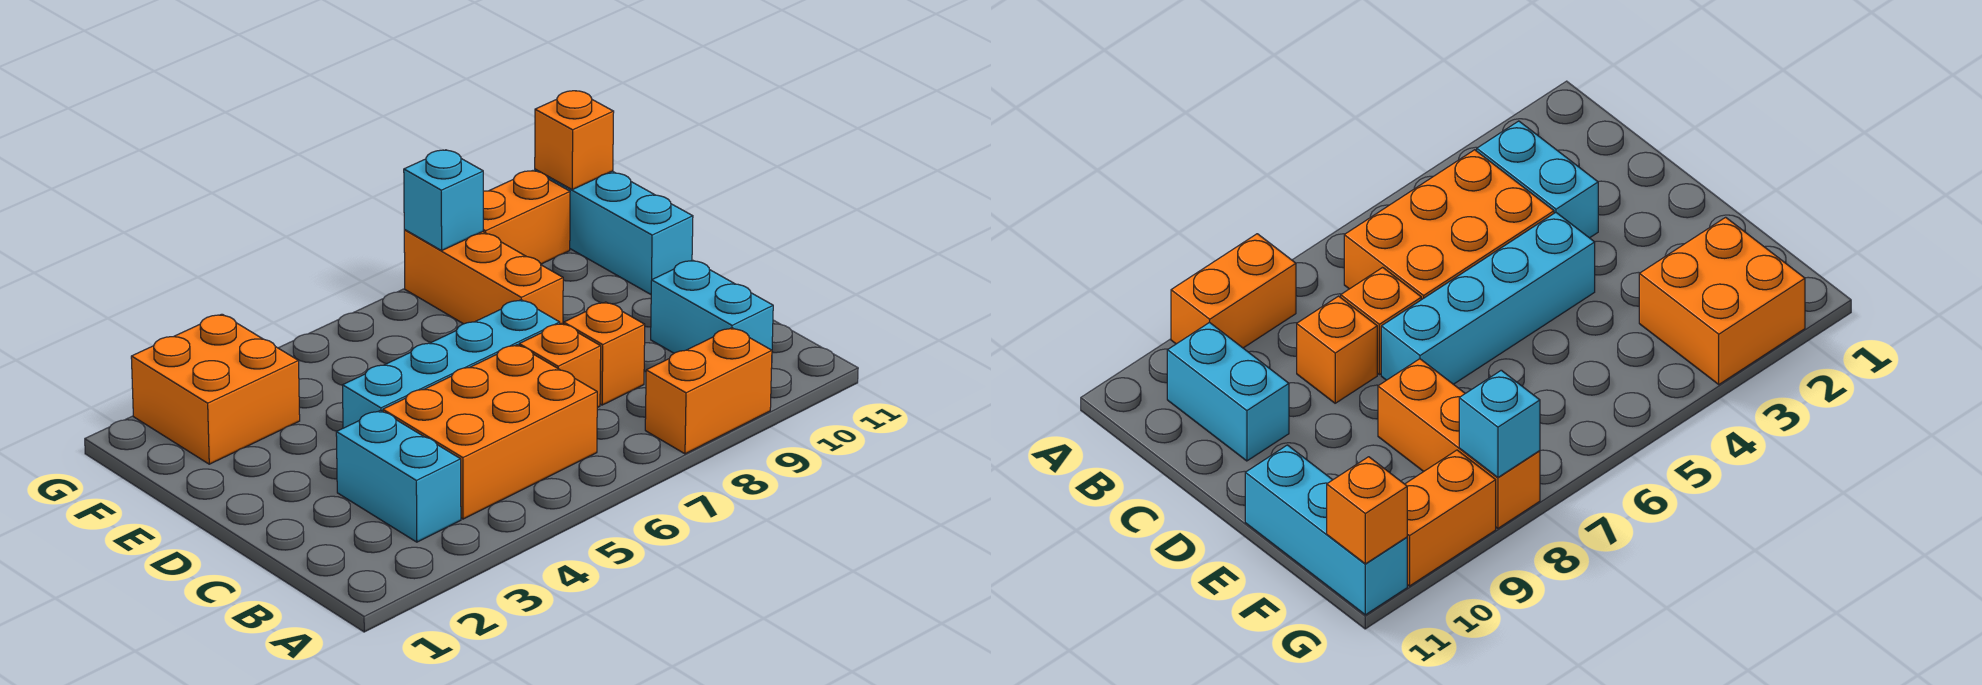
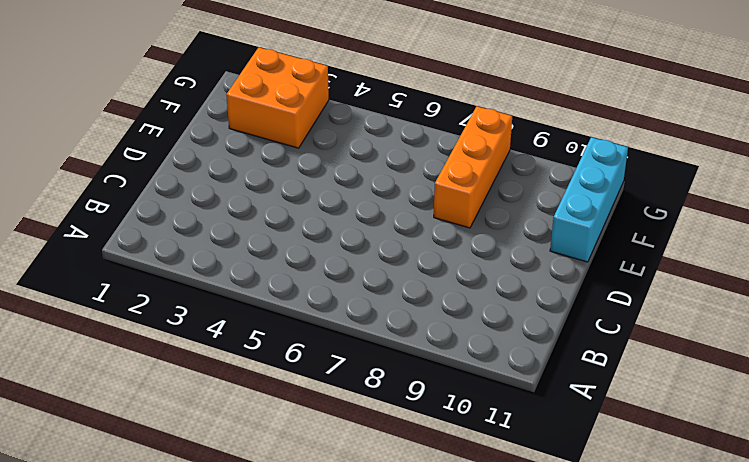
none -> orange brick A8:A9 level 1
none -> cyan brick B3:C3 level 1
none -> orange brick B4:C6 level 1

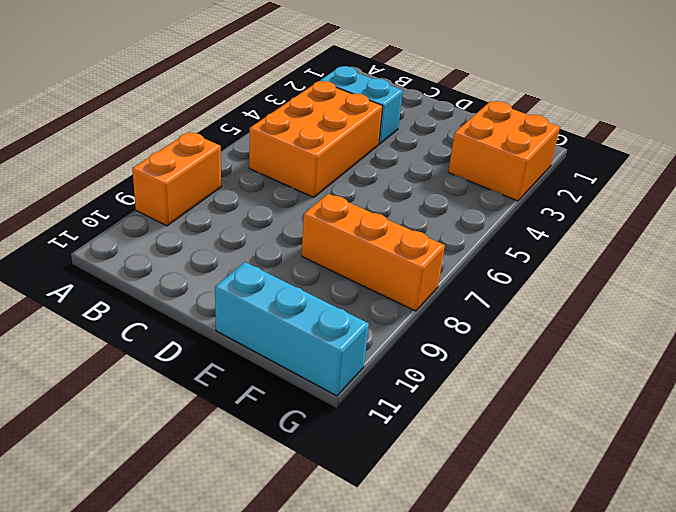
none -> cyan brick B10:C10 level 1
none -> orange brick C7 level 1
none -> orange brick C8 level 1

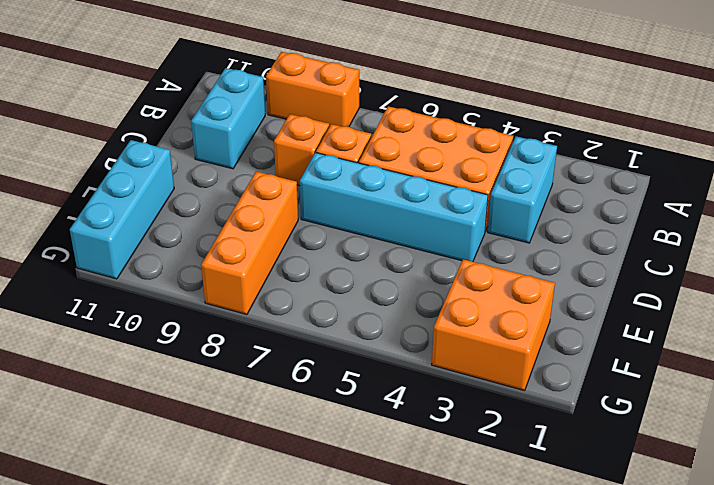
none -> orange brick G9:G10 level 1
none -> cyan brick G8 level 2
none -> orange brick G11 level 2

